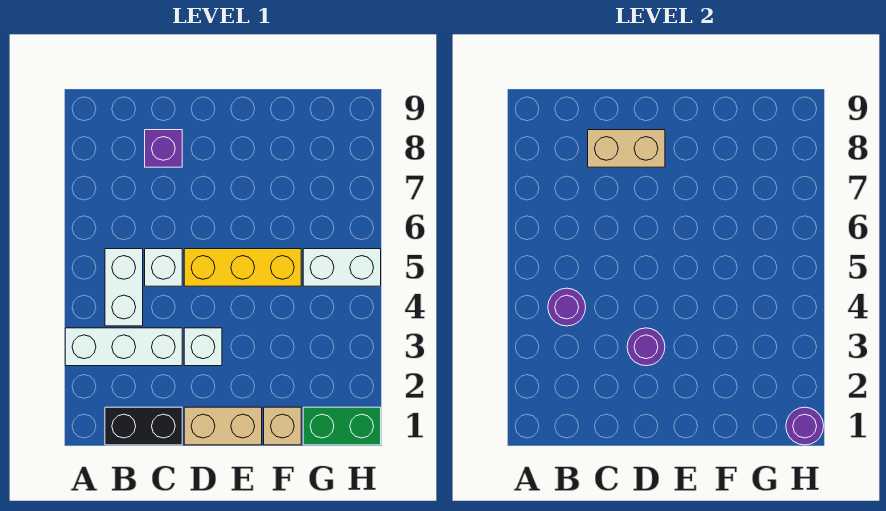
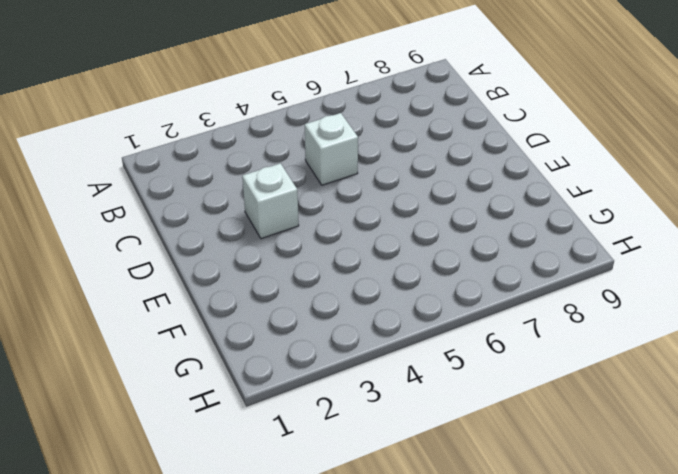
none -> white brick A3:C3 level 1
none -> black brick B1:C1 level 1
none -> white brick B4:B5 level 1

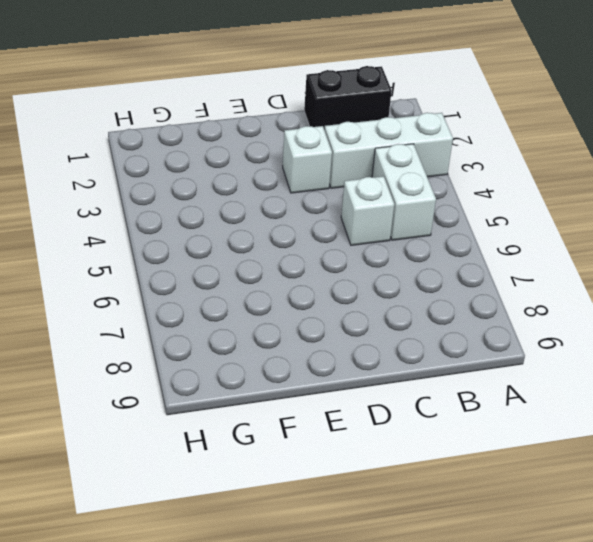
none -> purple brick C8 level 1
none -> tan brick D1:E1 level 1
none -> yellow brick D5:F5 level 1

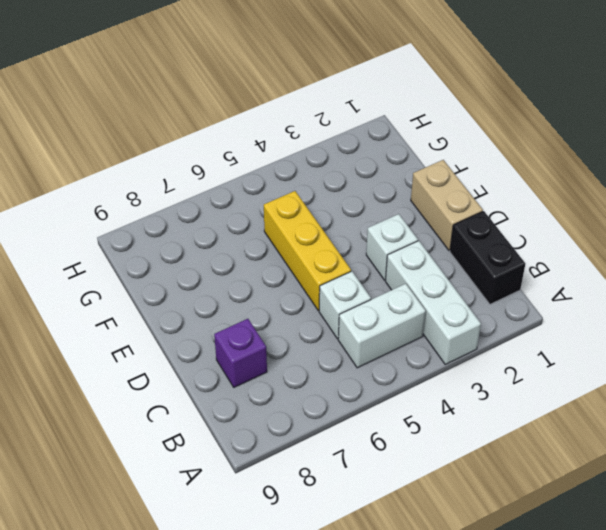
none -> tan brick F1 level 1
none -> green brick G1:H1 level 1
none -> white brick G5:H5 level 1

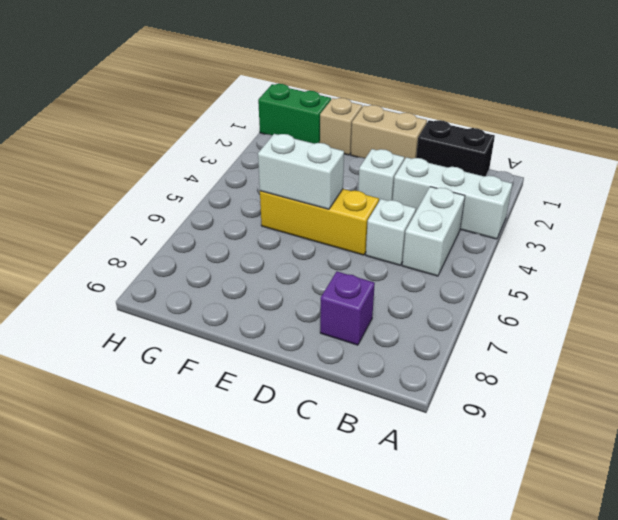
white brick E5:F5 level 2 -> white brick G5:H5 level 1
none -> purple round brick B4 level 2
none -> tan brick C8:D8 level 2
none -> purple round brick D3 level 2

